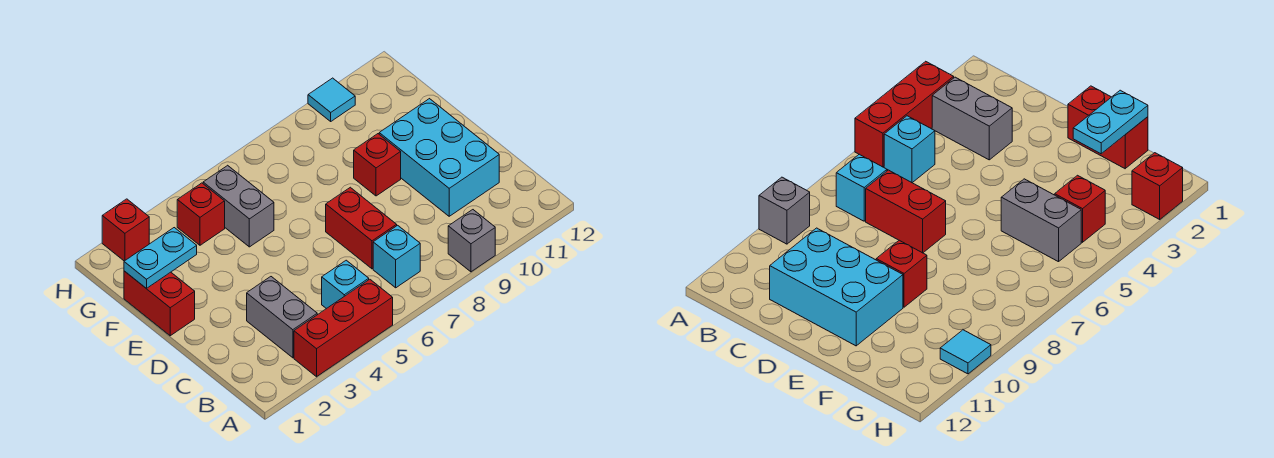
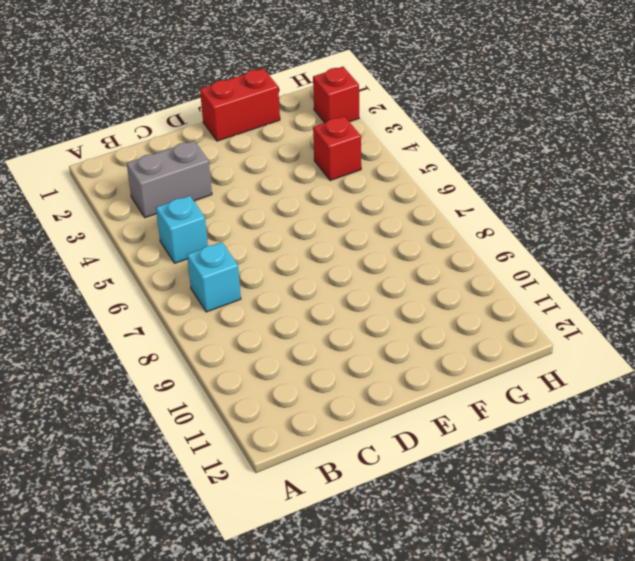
none -> red brick A3:A5 level 1
none -> grey brick A9 level 1
none -> red brick C7:D7 level 1

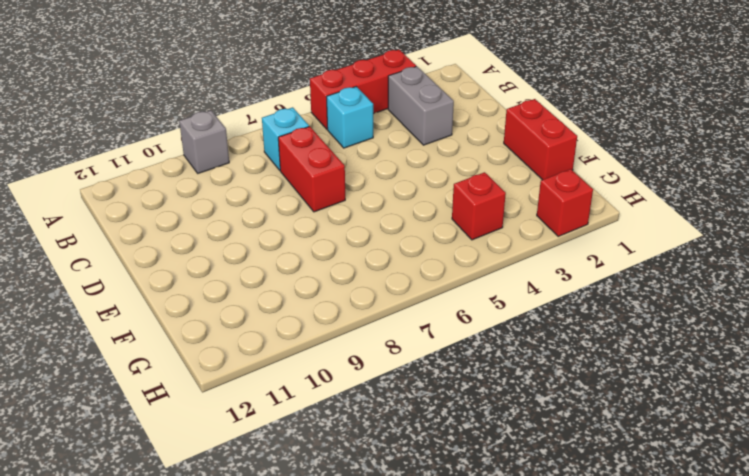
none -> cyan brick C10:E11 level 1
none -> red brick E9 level 1
none -> grey brick F5:G5 level 1

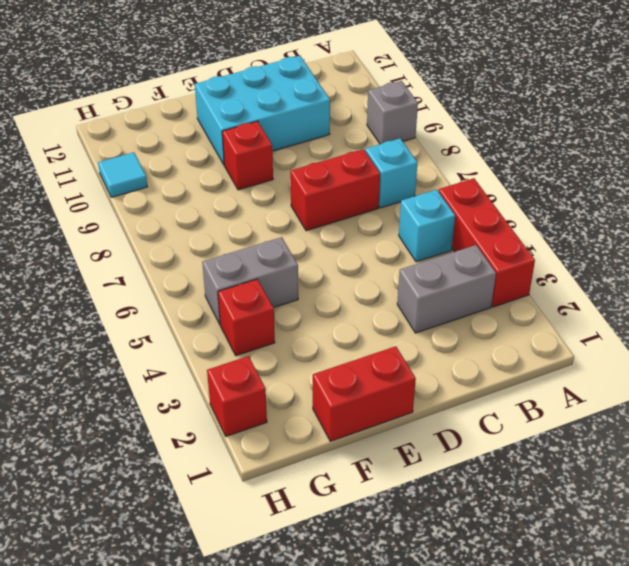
none -> cyan plate F1:F2 level 2

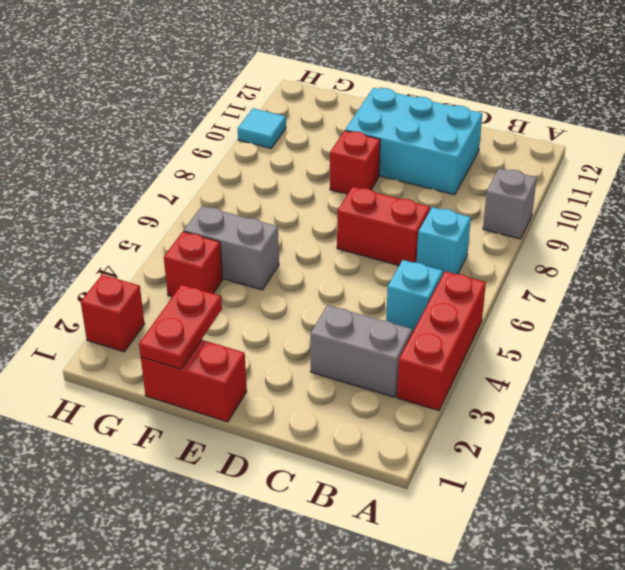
red plate F1:F2 level 2 -> cyan plate F1:F2 level 2

